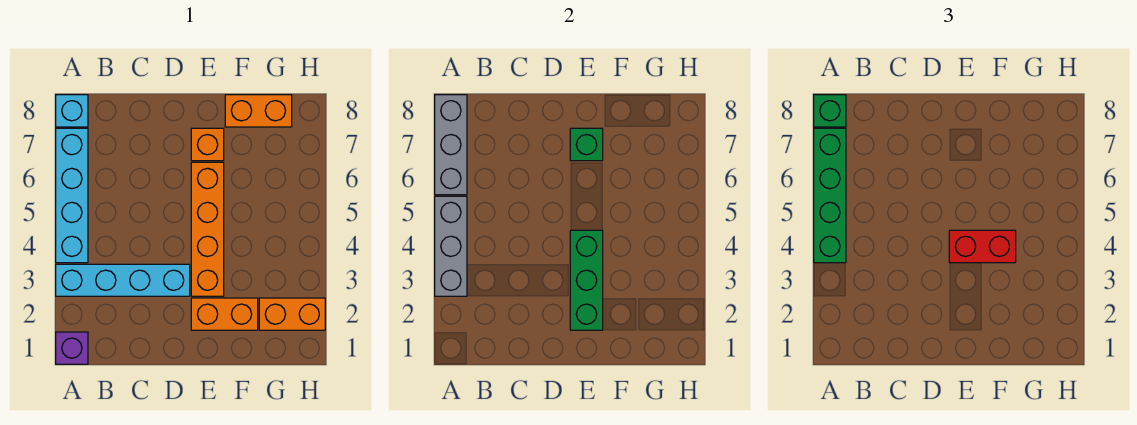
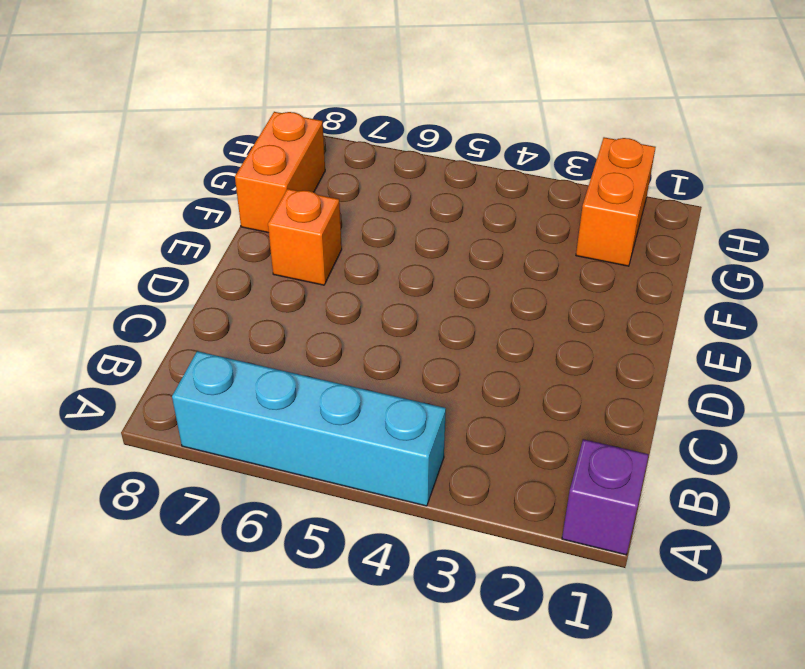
none -> cyan brick A3:D3 level 1
none -> cyan brick A8 level 1
none -> orange brick E2:F2 level 1

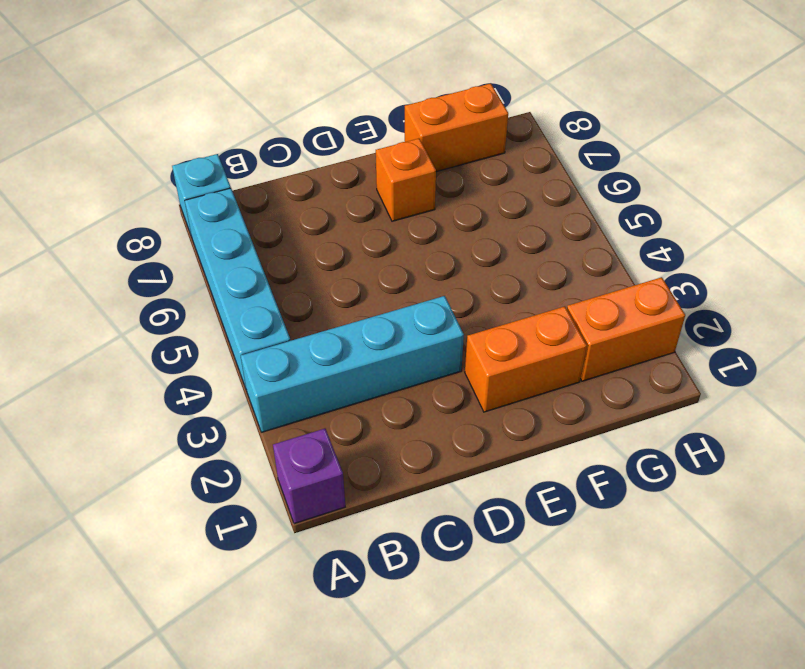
none -> orange brick E3:E6 level 1
none -> grey brick A3:A5 level 2
none -> grey brick A6:A8 level 2

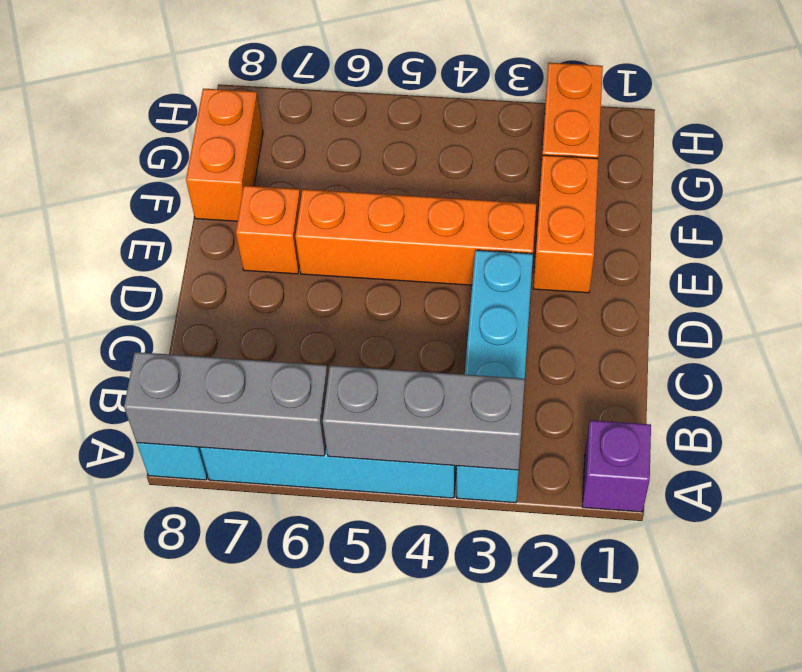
none -> green brick E2:E4 level 2
none -> green brick E7 level 2
none -> green brick A4:A7 level 3

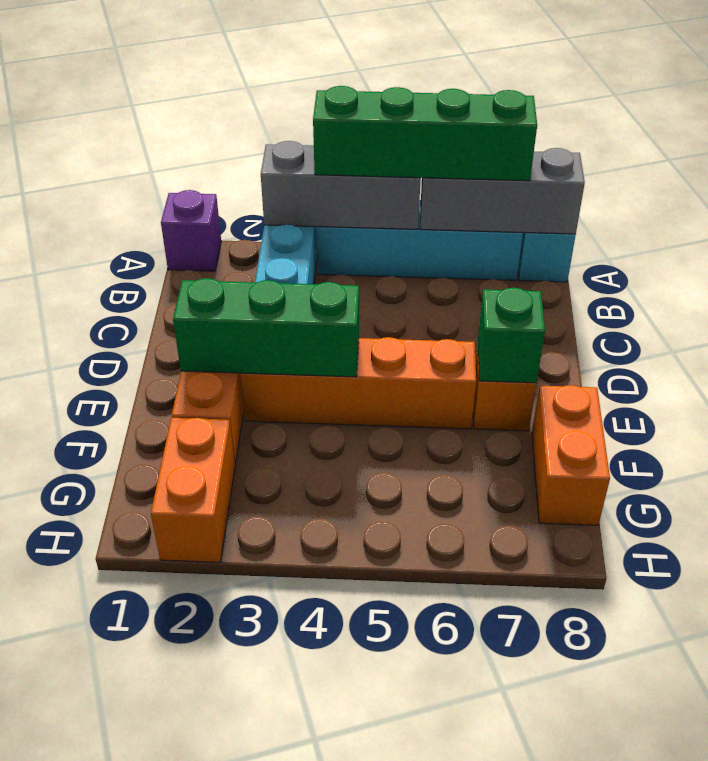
none -> green brick A8 level 3
none -> red brick E4:F4 level 3

